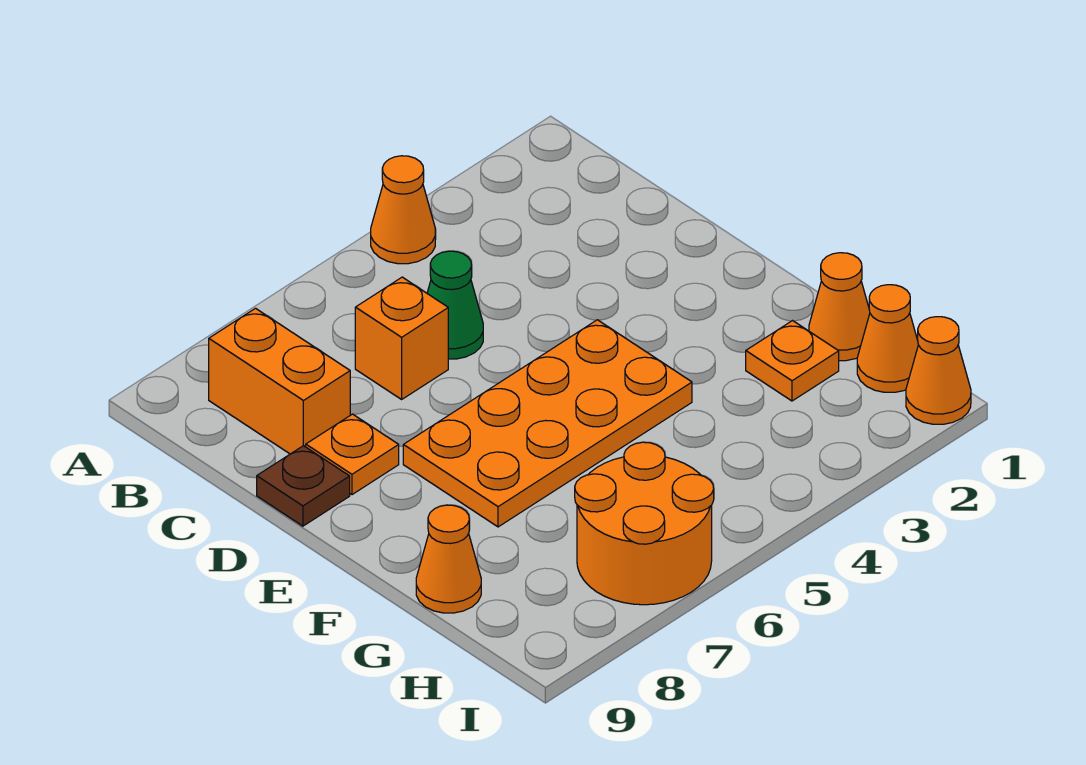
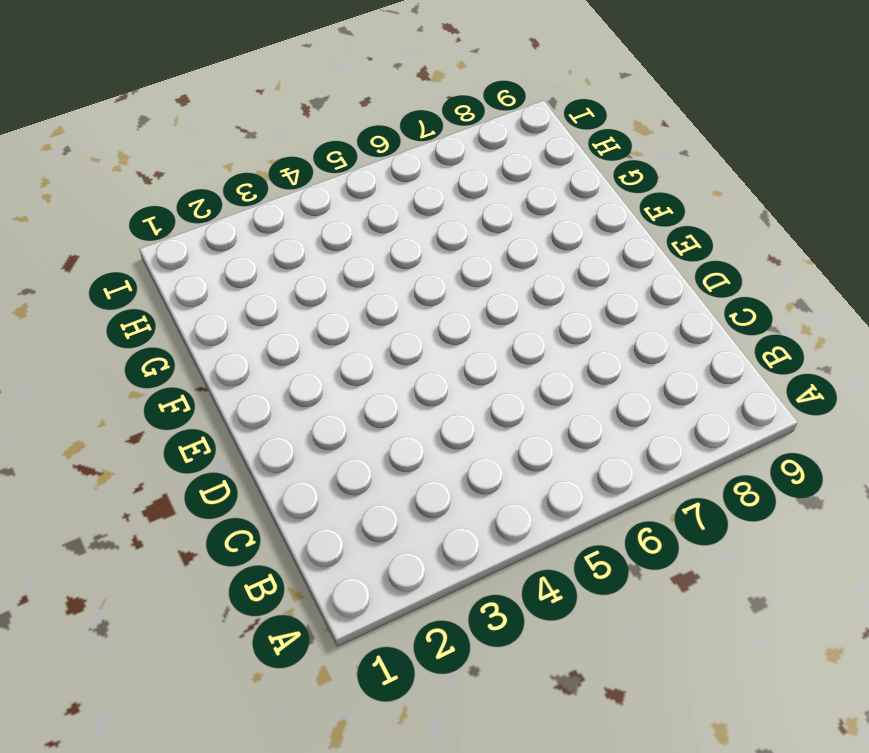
none -> orange cone A4 level 1
none -> orange brick B8:C8 level 1
none -> green cone C5 level 1

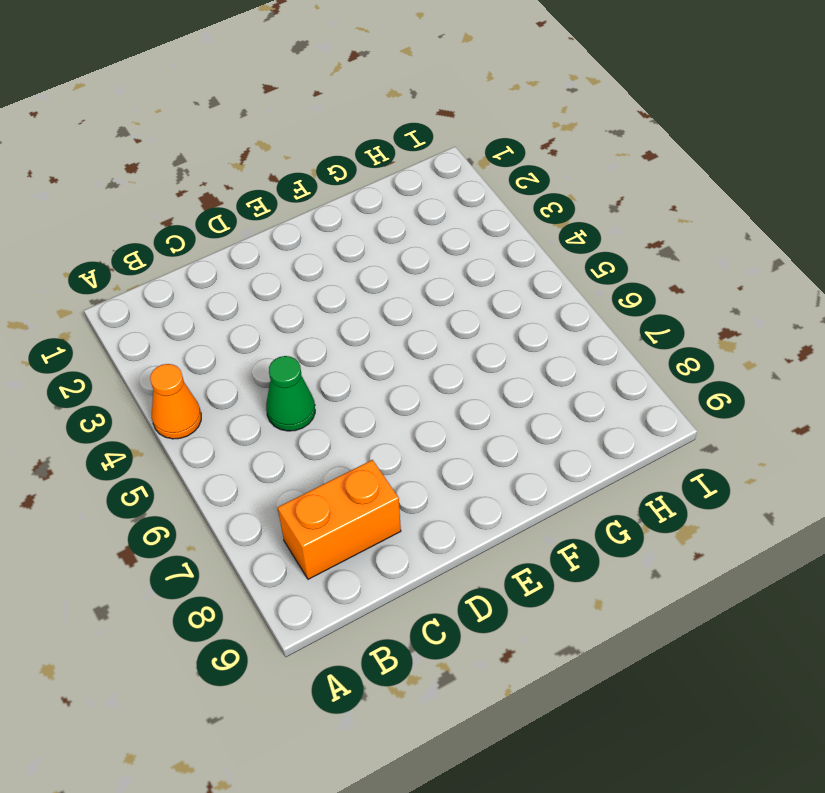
none -> orange brick C6 level 1
none -> orange plate D8 level 1
none -> brown plate D9 level 1

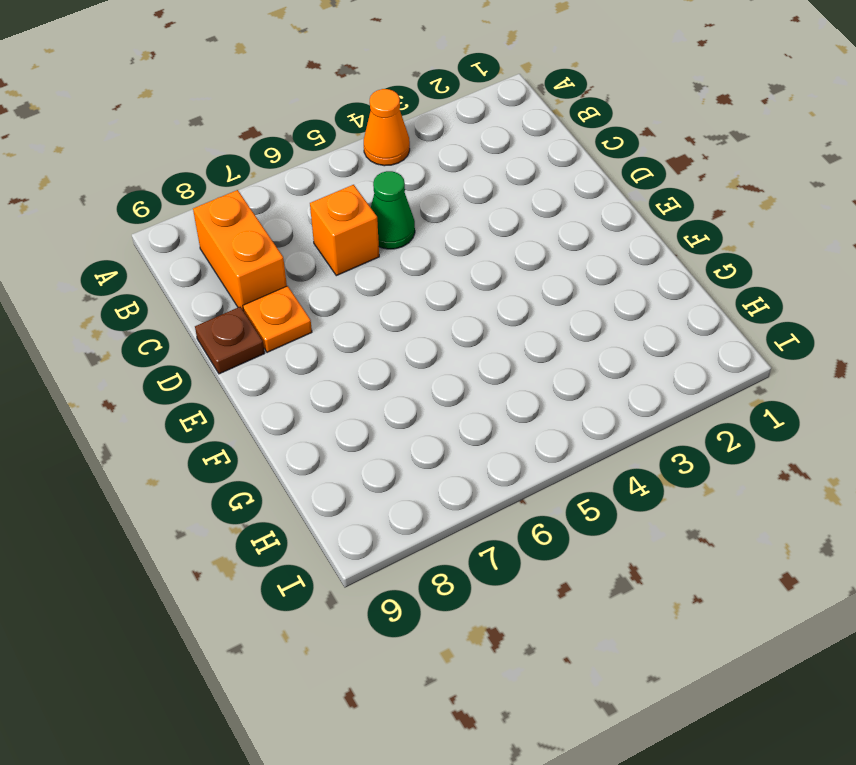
none -> orange plate E4:F7 level 1
none -> orange cone G1 level 1
none -> orange plate G2 level 1

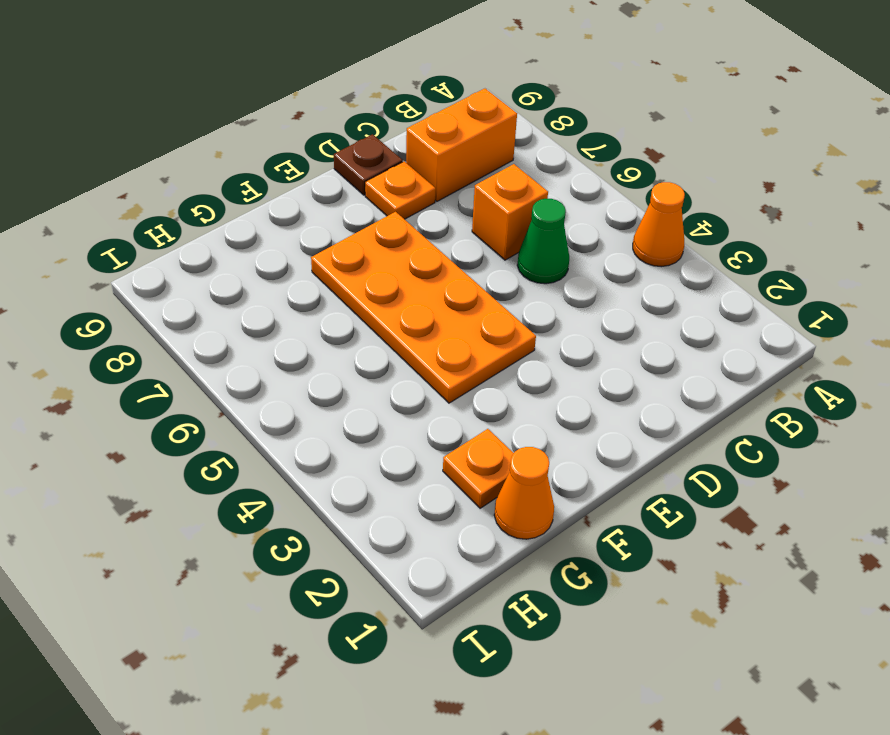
none -> orange cone G9 level 1
none -> orange cone H1 level 1
none -> orange round brick H6:I7 level 1

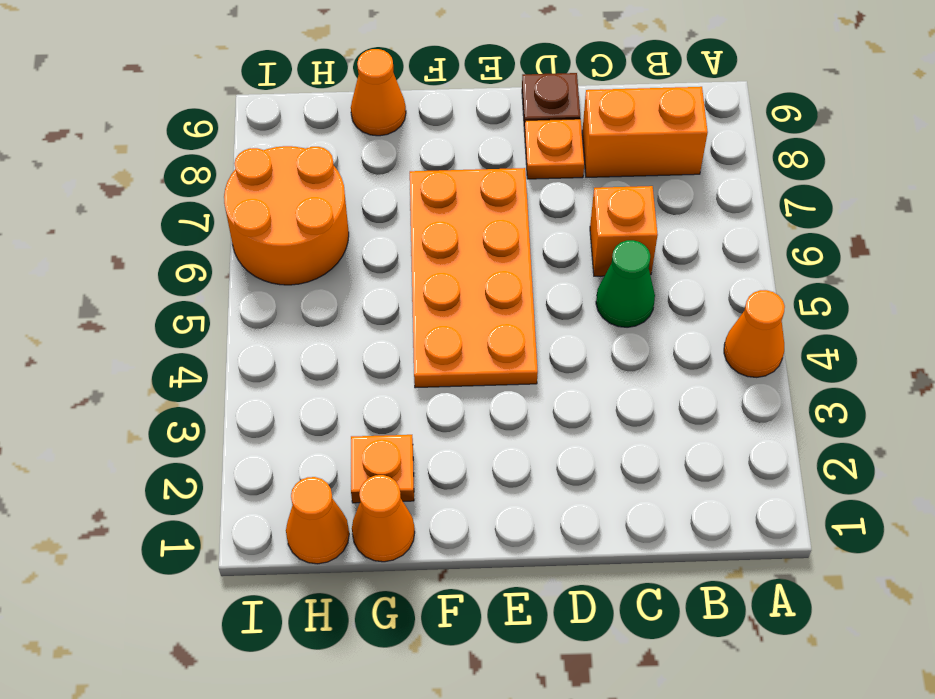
none -> orange cone I1 level 1

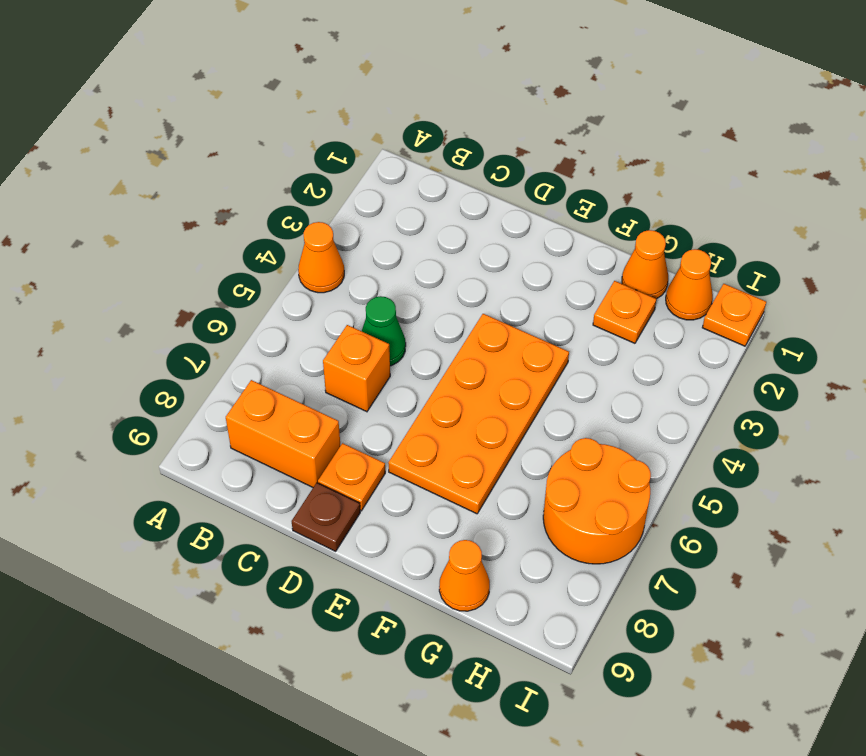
orange plate I1 level 1 -> orange cone I1 level 1

